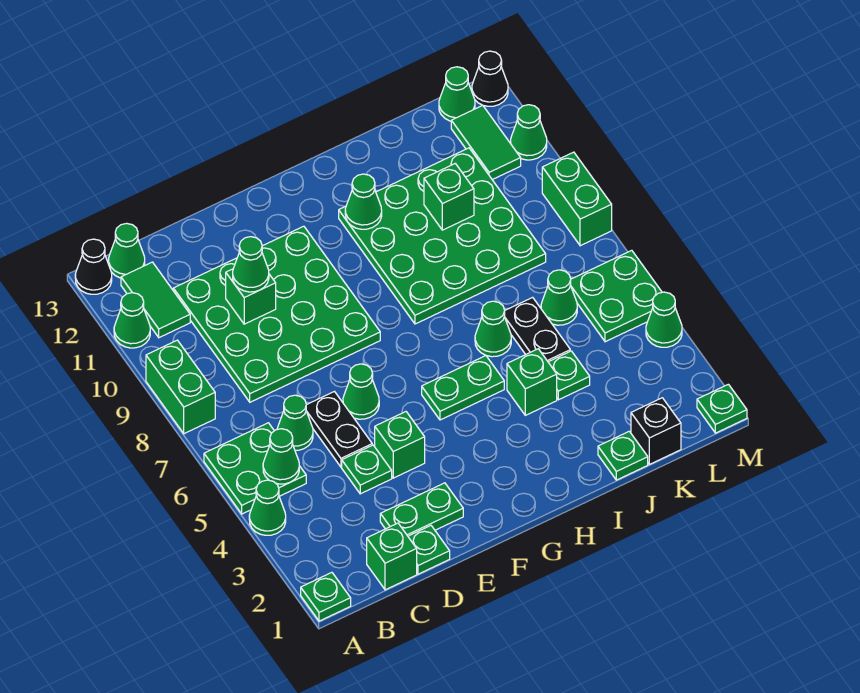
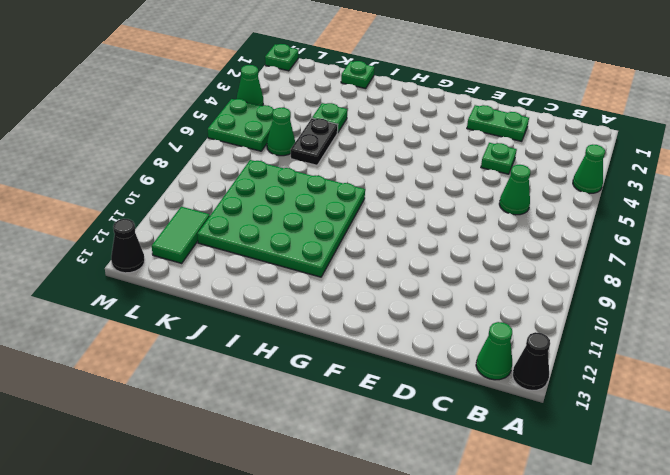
none -> green plate A1 level 1
none -> green plate A5:B6 level 1
none -> green brick A8:A9 level 1
none -> green cone A11 level 1

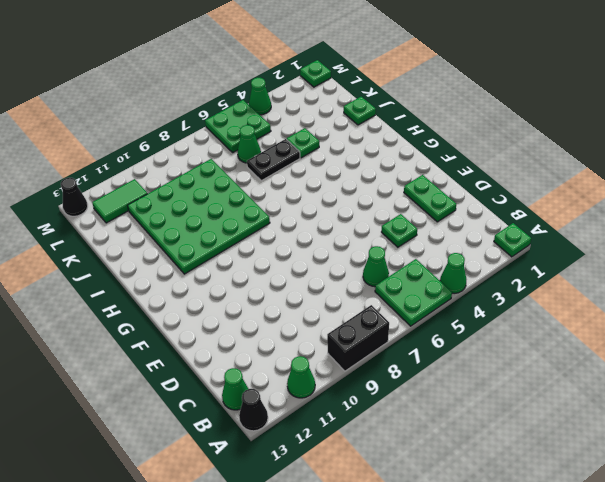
black brick A8:A9 level 1 -> green brick A8:A9 level 1
none -> green tile B11:B12 level 1
none -> green brick C1 level 1
none -> green plate C8:F11 level 1
none -> green plate D1 level 1

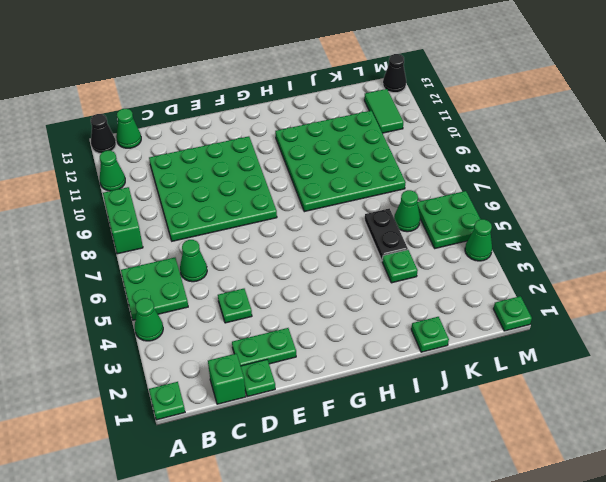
none -> green tile B11:B12 level 1
none -> black plate D5:D6 level 1
none -> green brick E4 level 1
none -> green cone E6 level 1

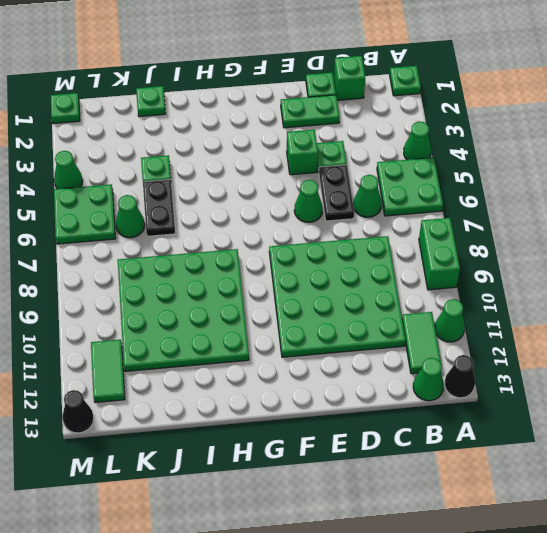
none -> green plate G5:H5 level 1
none -> green brick I4 level 1
none -> green cone I6 level 1
none -> black brick K1 level 1

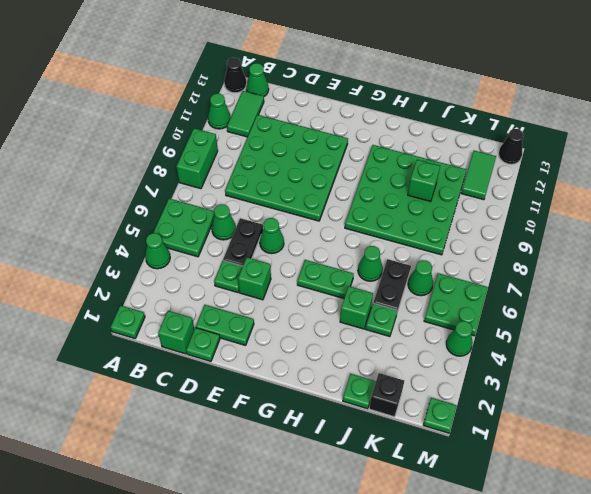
none -> green cone L13 level 1
none -> green brick M8:M9 level 1
none -> green cone M11 level 1
none -> green cone B5 level 2

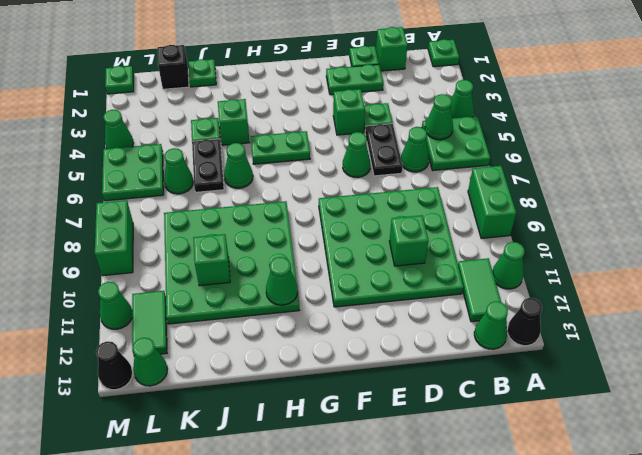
none -> green cone D10 level 3

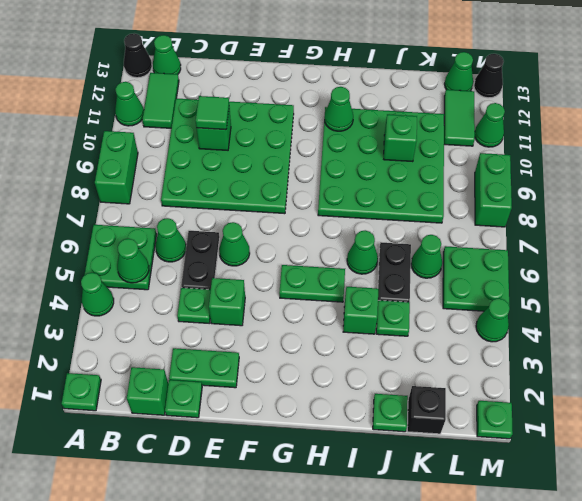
green tile D10 level 3 -> green cone D10 level 3

